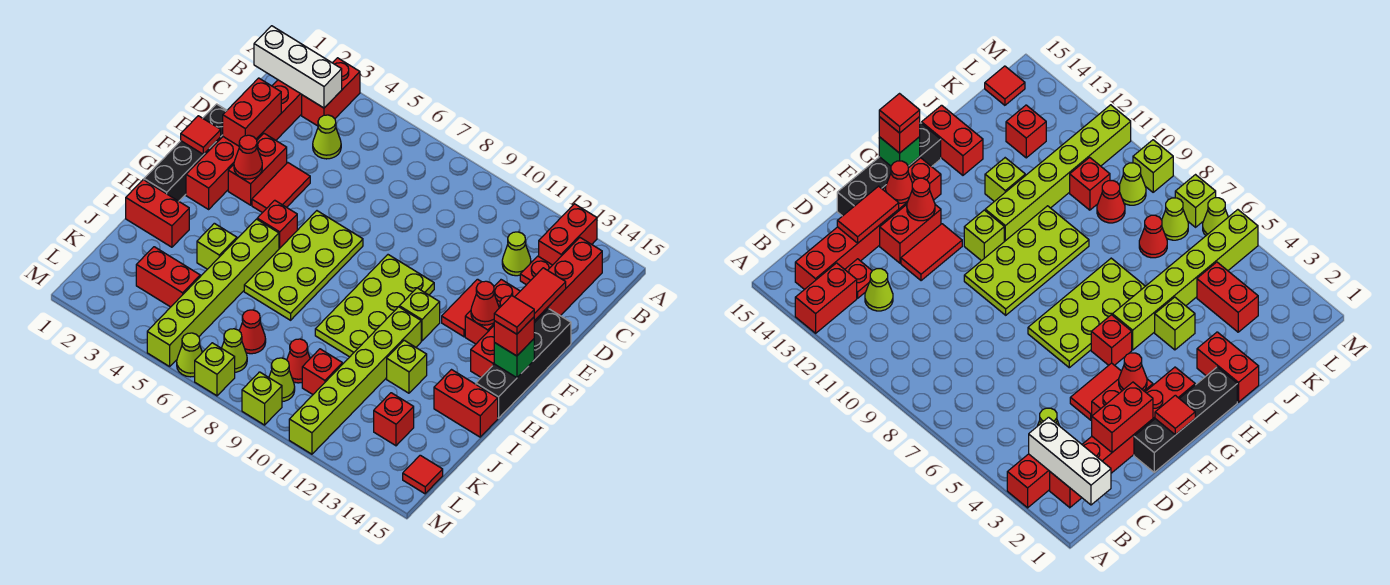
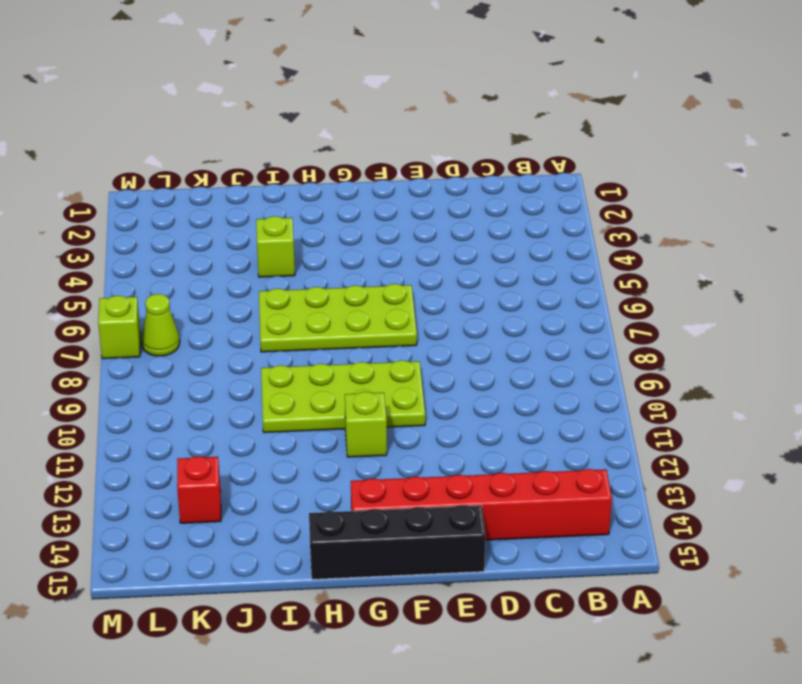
none -> red brick A3:B3 level 1
none -> red brick A13:B13 level 1
none -> red brick B2:G2 level 1
none -> lime cone C4 level 1

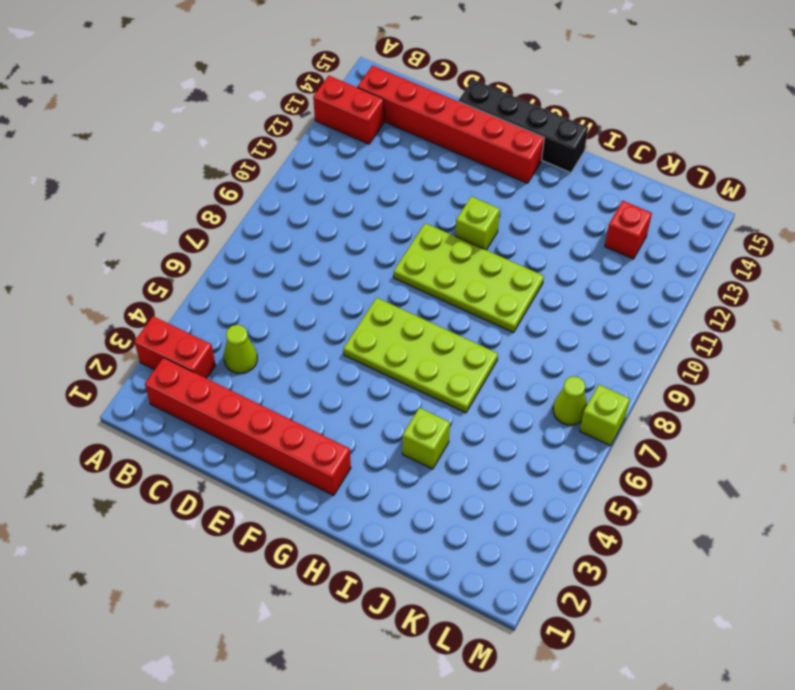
none -> lime cone C12 level 1
none -> red plate C13 level 1
none -> black brick E1:H1 level 1
none -> red brick E3:F3 level 1

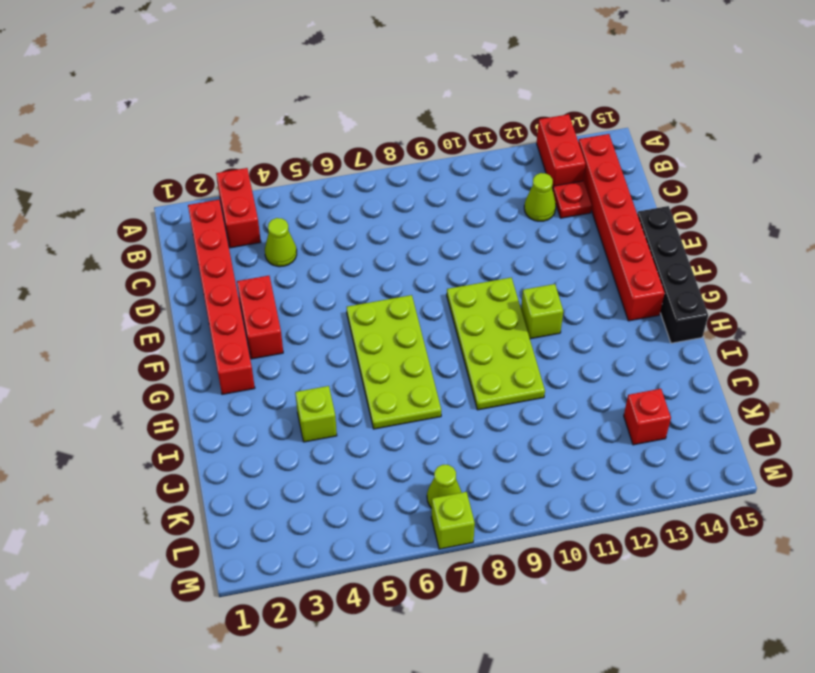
none -> black brick E1:H1 level 1
none -> red tile E4:F4 level 1
none -> red tile E12:F12 level 1
none -> red brick E13:F13 level 1

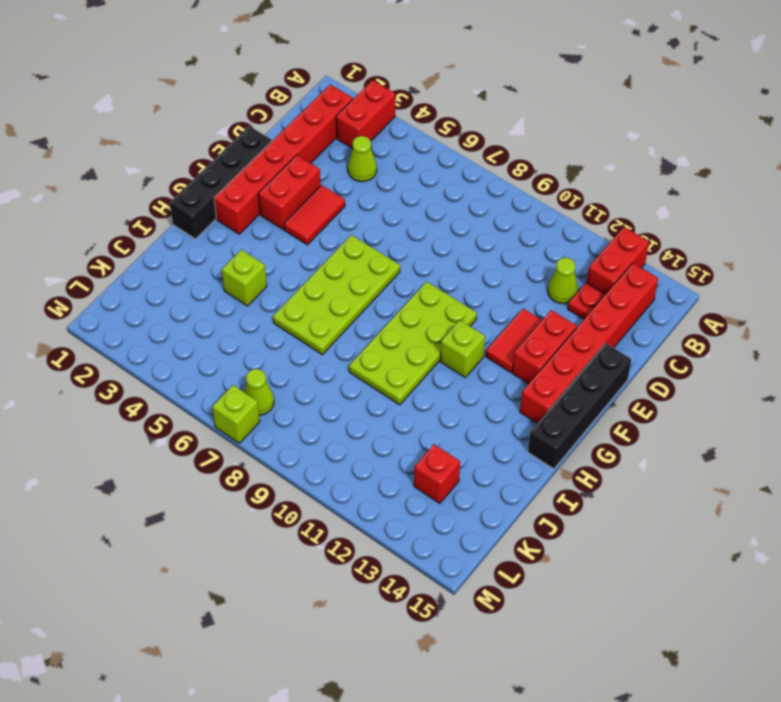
none -> red brick G5 level 1
none -> lime brick H5:M5 level 1
none -> lime brick H11:M11 level 1
none -> red brick I1:I2 level 1

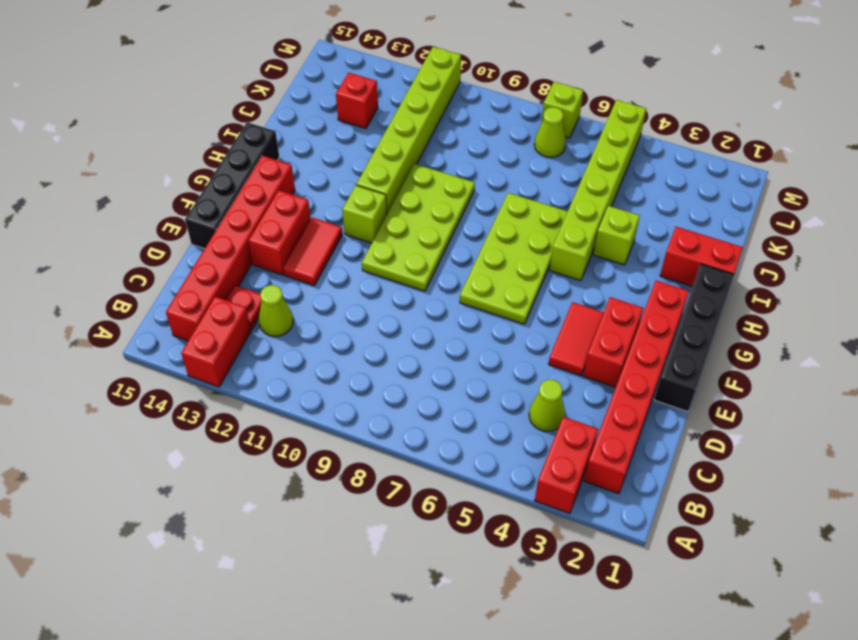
none -> red brick G5 level 1
none -> lime brick I12 level 1
none -> red brick I14:I15 level 1
none -> red brick K3:K4 level 1

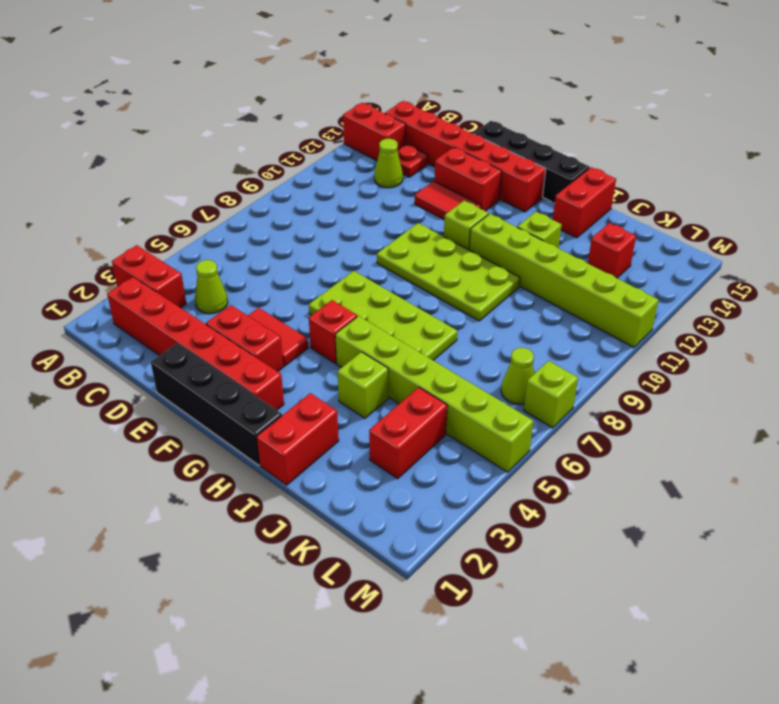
none -> red cone K7 level 1
none -> red cone K9 level 1
none -> red brick K10 level 1
none -> lime cone L9 level 1

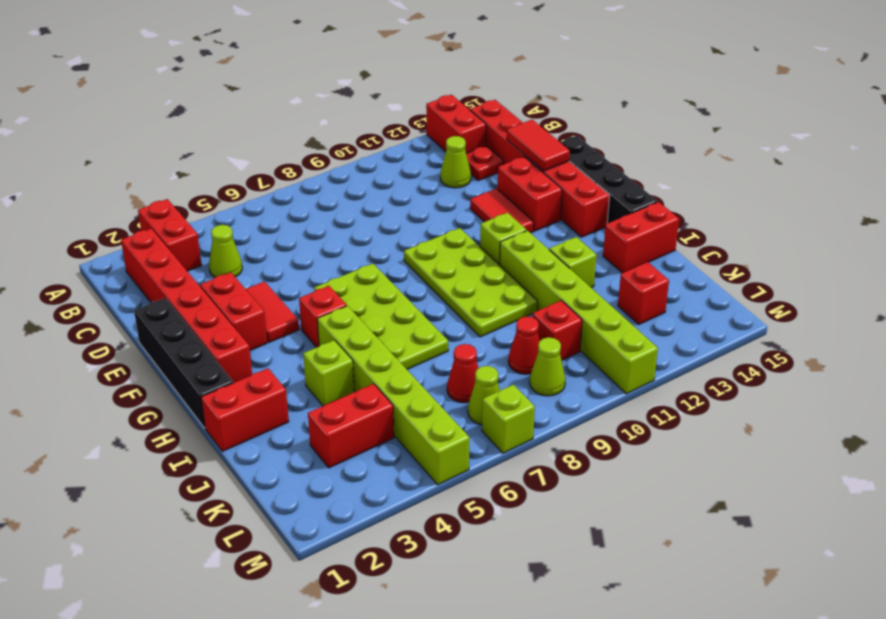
none -> red tile L15 level 1
none -> lime cone M6 level 1
none -> lime brick M9 level 1
none -> white brick B1:B3 level 2

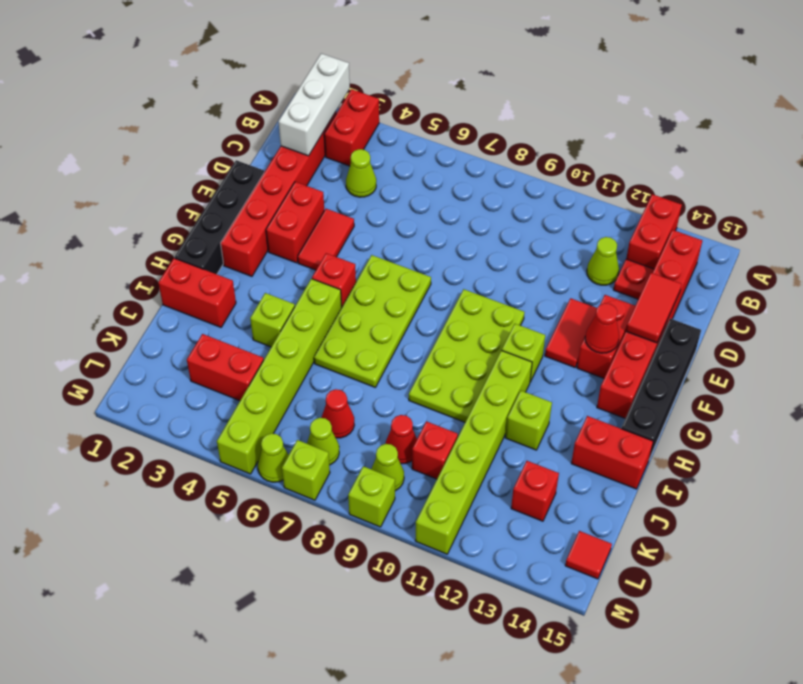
white brick A2:C2 level 2 -> white brick B1:B3 level 2
none -> red brick D2:E2 level 2
none -> red tile F1 level 2
none -> red cone F3 level 2
none -> red cone F14 level 2

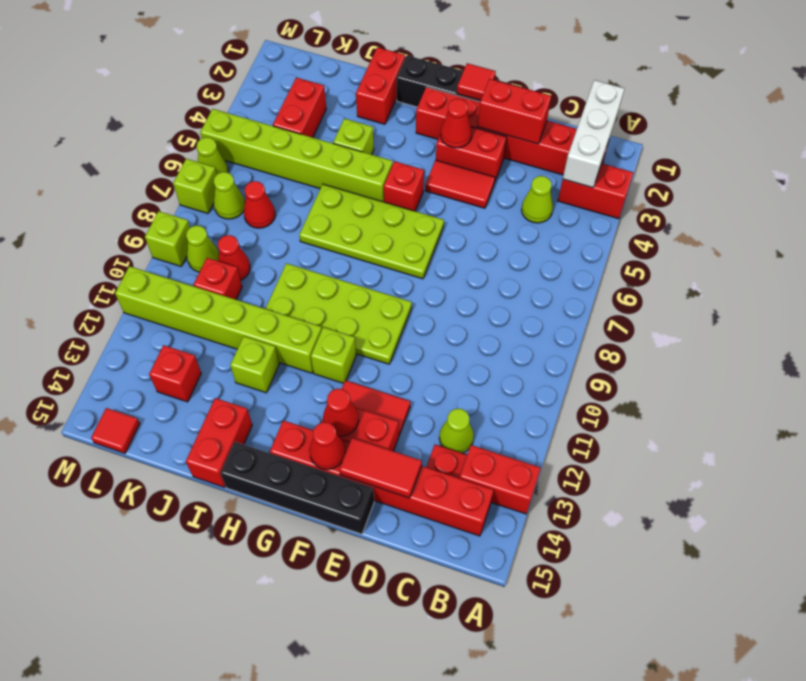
none -> green brick G15 level 2
none -> red brick G15 level 3
none -> red tile G15 level 4

